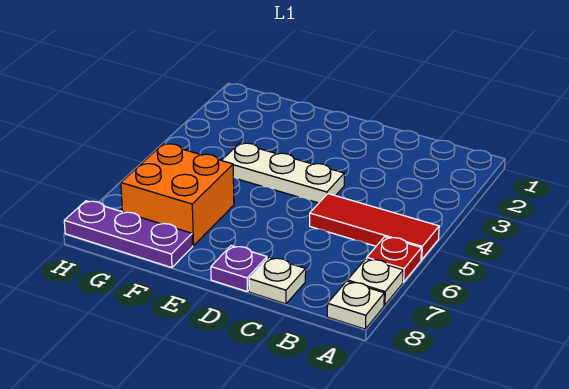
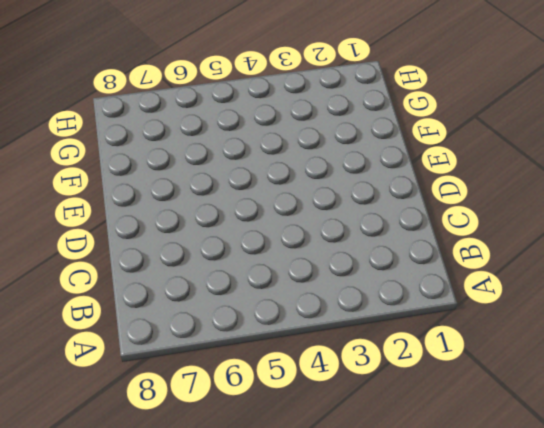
none -> red tile A5:C5 level 1
none -> red plate A6 level 1

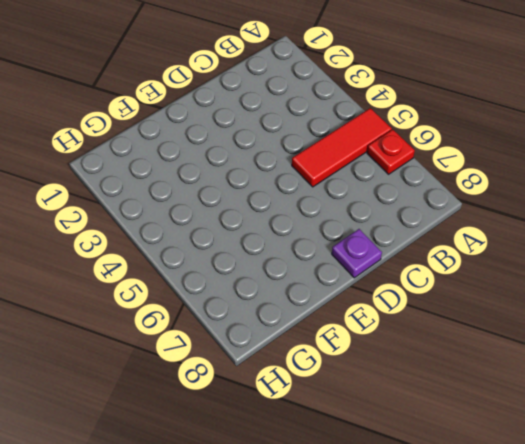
none -> white plate A7 level 1
none -> white plate A8 level 1

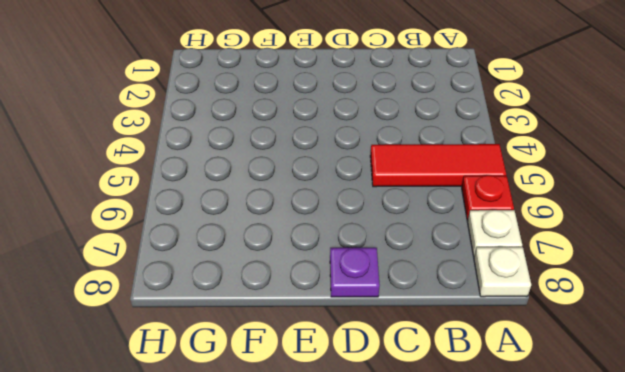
none -> white plate C8 level 1
none -> white plate D4:F4 level 1

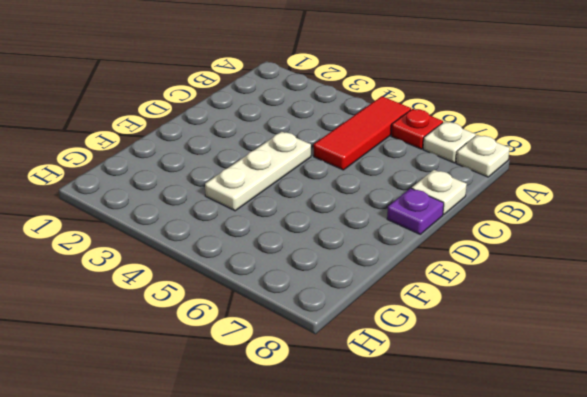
none -> orange brick F6:G7 level 1
none -> purple plate F8:H8 level 1

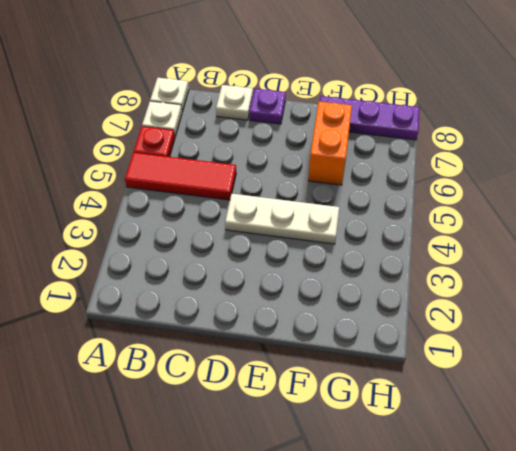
orange brick F6:F7 level 1 -> orange brick F6:G7 level 1

